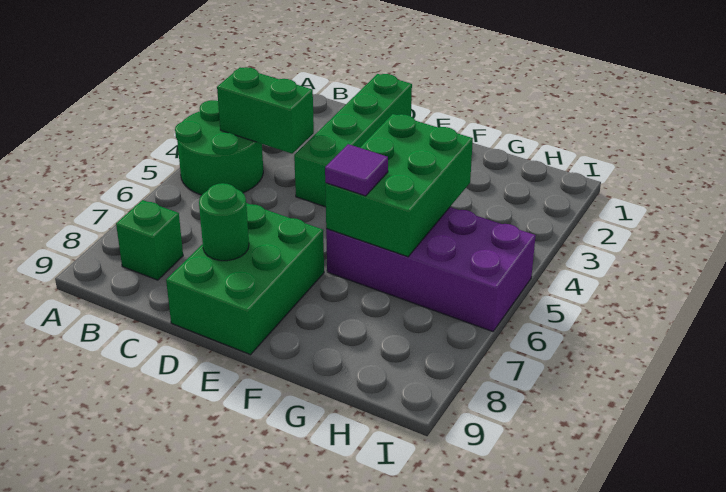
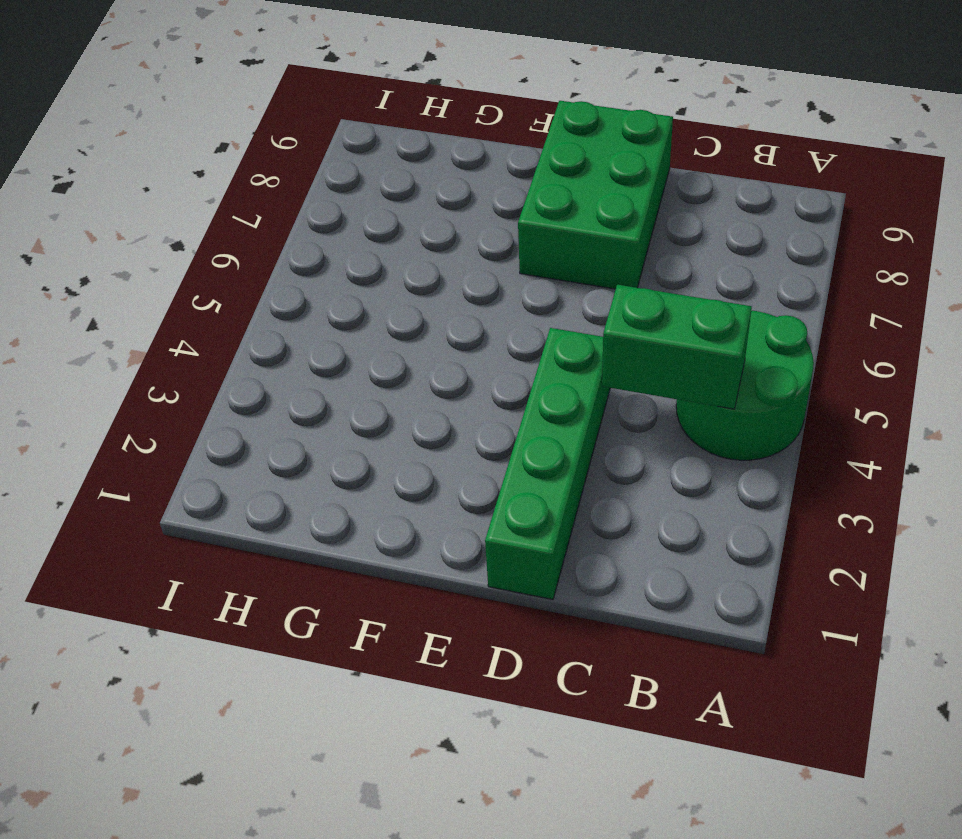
none -> green brick B8 level 1
none -> purple brick F5:I6 level 1

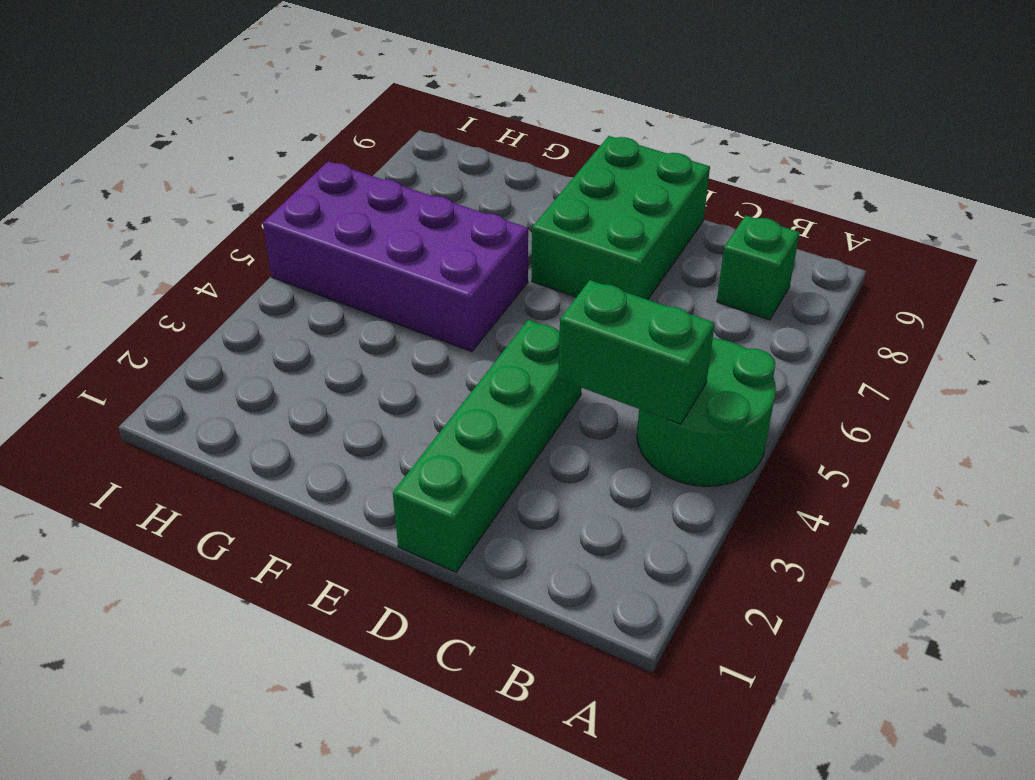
none -> green round brick D8 level 2
none -> green brick F4:G6 level 2

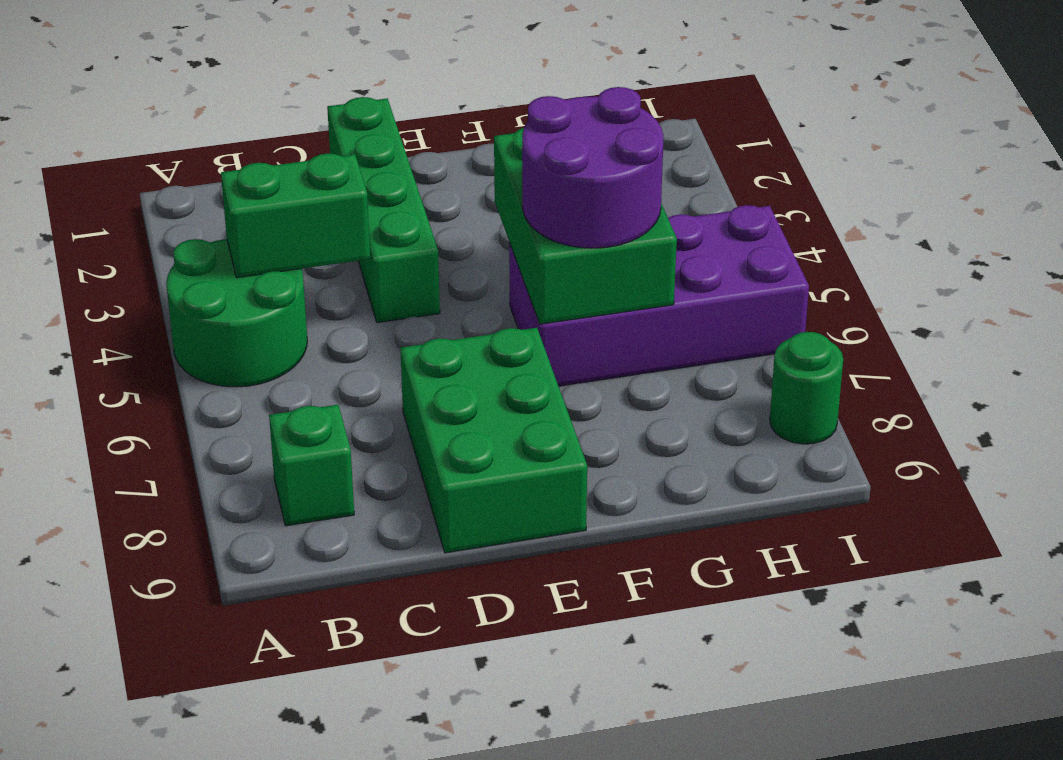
purple round brick F5:G6 level 3 -> purple tile F6 level 3
green round brick I8 level 1 -> green round brick D8 level 2

